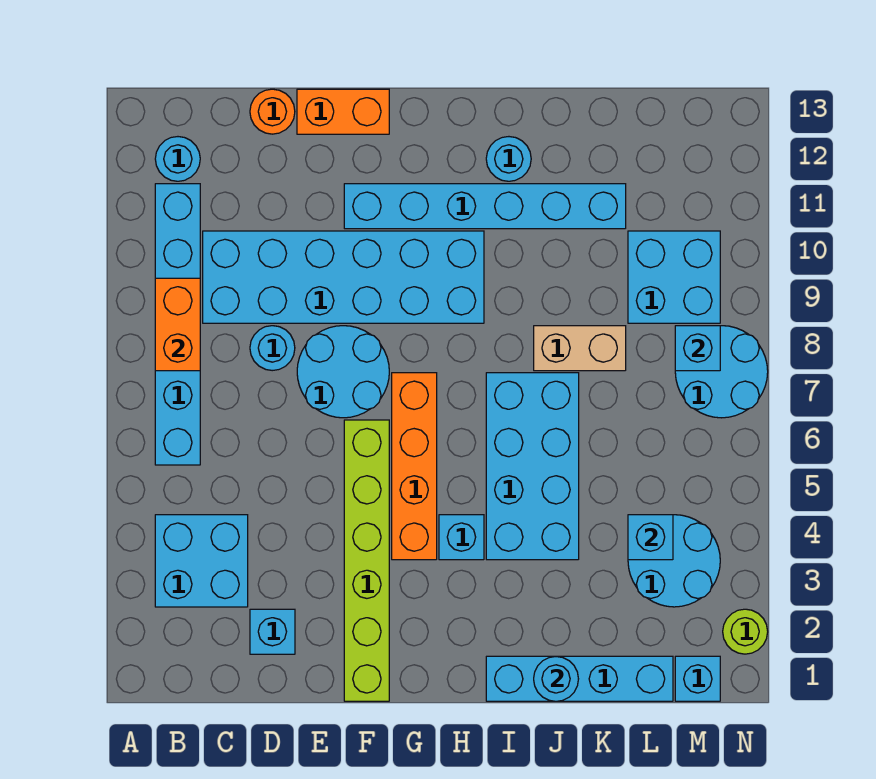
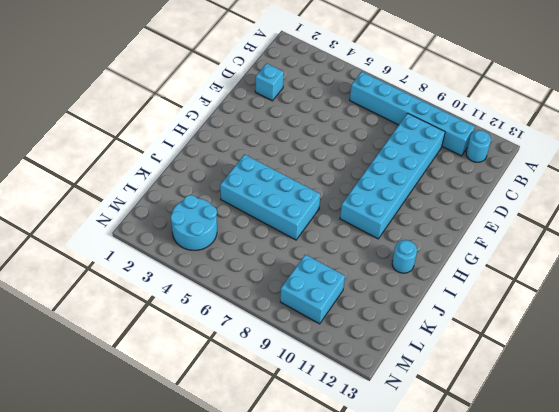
none -> cyan brick B3:C4 level 1
none -> cyan round brick D8 level 1
none -> orange round brick D13 level 1

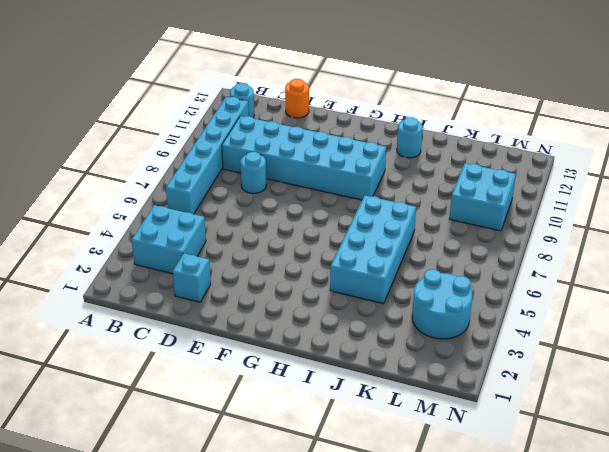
none -> cyan round brick E7:F8 level 1
none -> orange brick E13:F13 level 1
none -> lime brick F1:F6 level 1

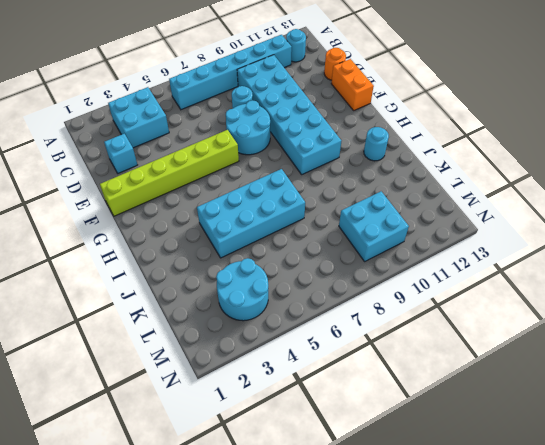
none -> cyan brick F11:K11 level 1
none -> orange brick G4:G7 level 1
none -> cyan brick H4 level 1

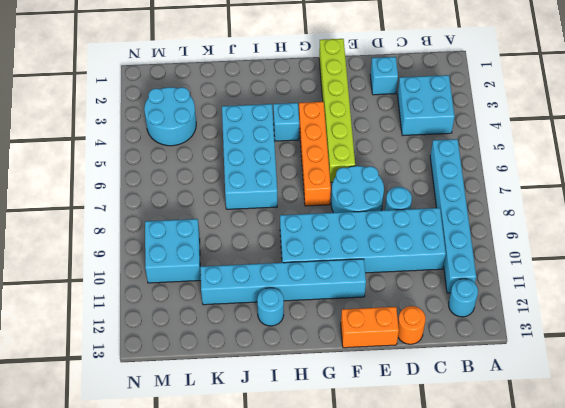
none -> cyan brick I1:L1 level 1
none -> tan brick J8:K8 level 1
none -> cyan brick M1 level 1

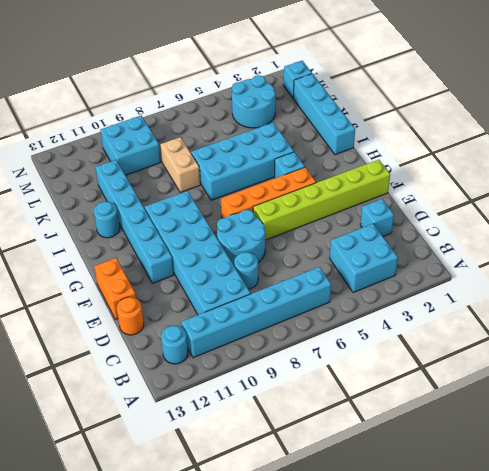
none -> cyan round brick M7:N8 level 1
none -> lime round brick N2 level 1
none -> orange brick B8:B9 level 2

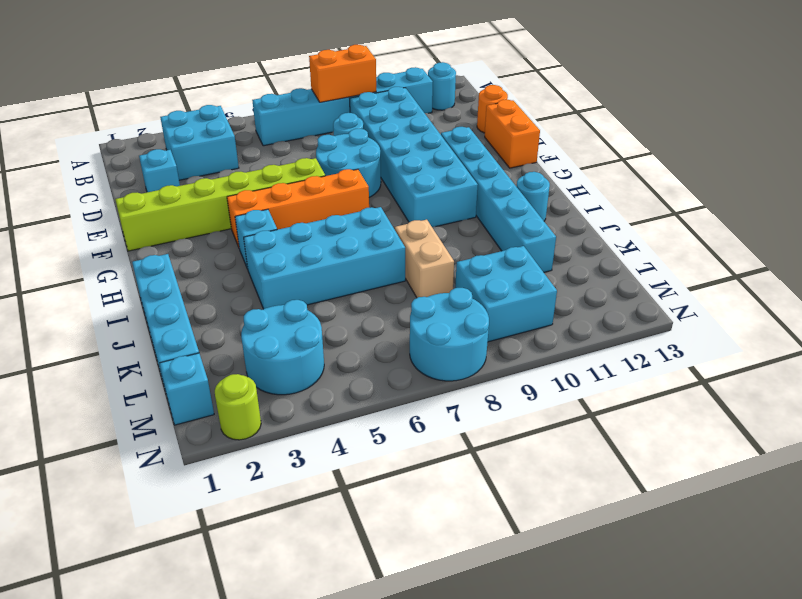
none -> cyan round brick J1 level 2
none -> cyan brick L4 level 2
none -> cyan brick M8 level 2

